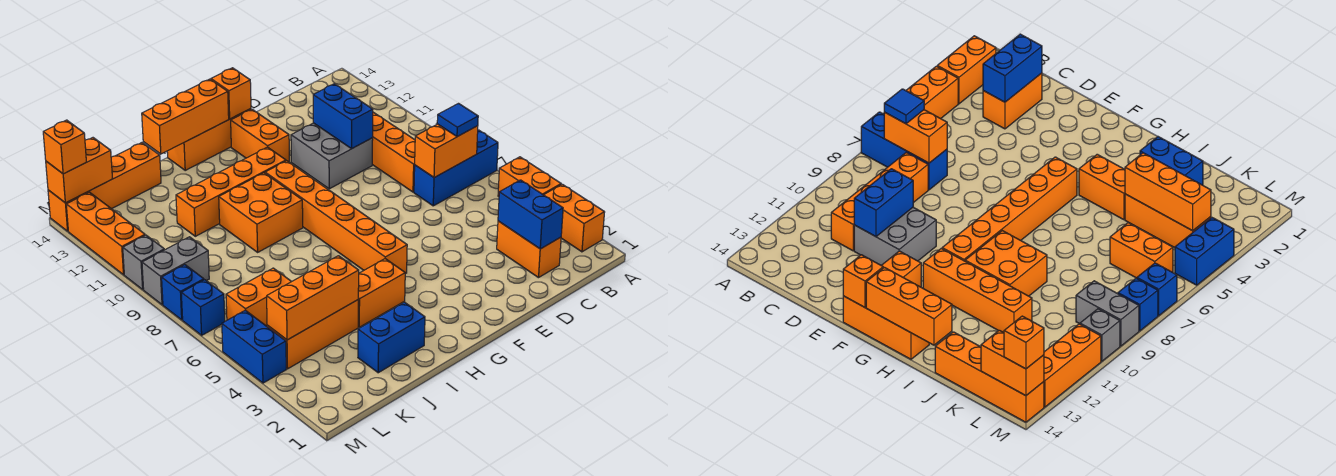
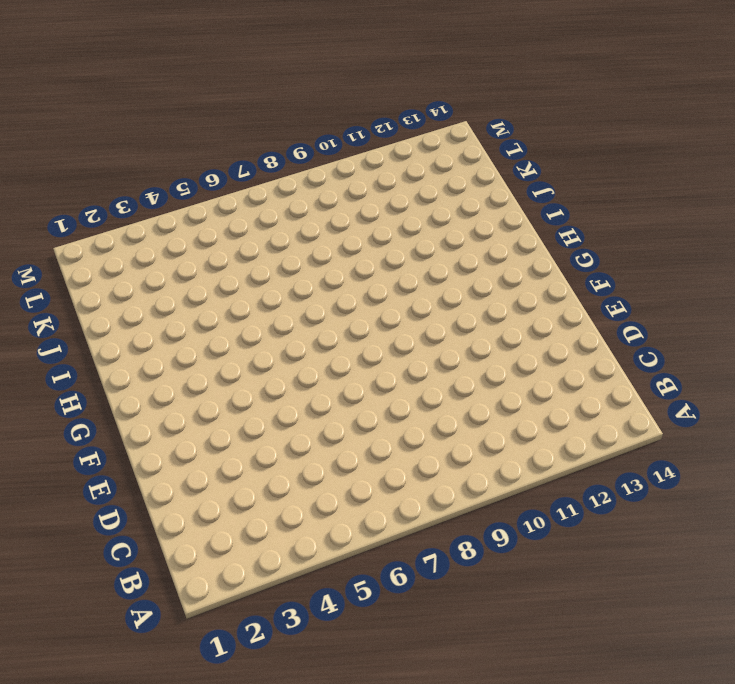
none -> orange brick A2:A3 level 1
none -> orange brick A4:A5 level 1
none -> blue brick A7:C7 level 1
none -> orange brick C2:C3 level 1

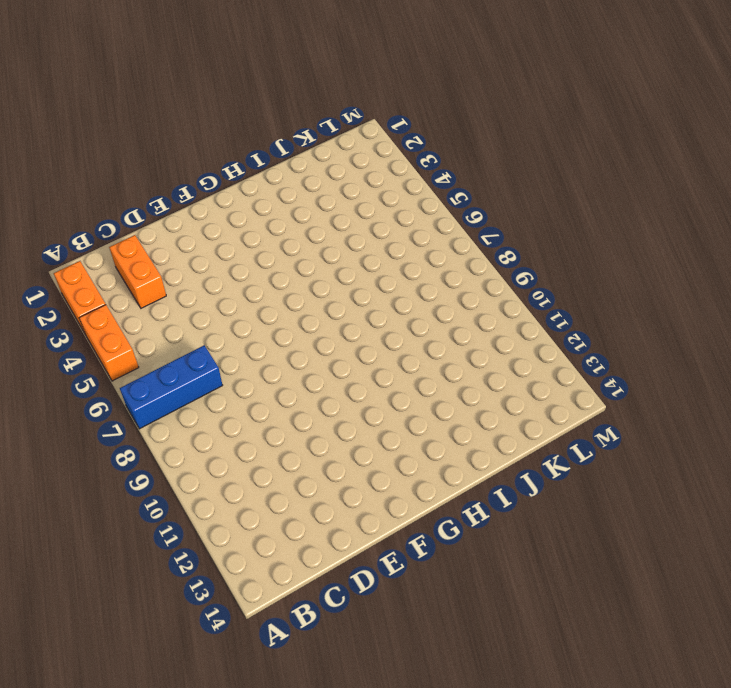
none -> orange brick C8:C11 level 1
none -> grey brick D10:E11 level 1
none -> orange brick F12:F13 level 1
none -> orange brick F14:H14 level 1

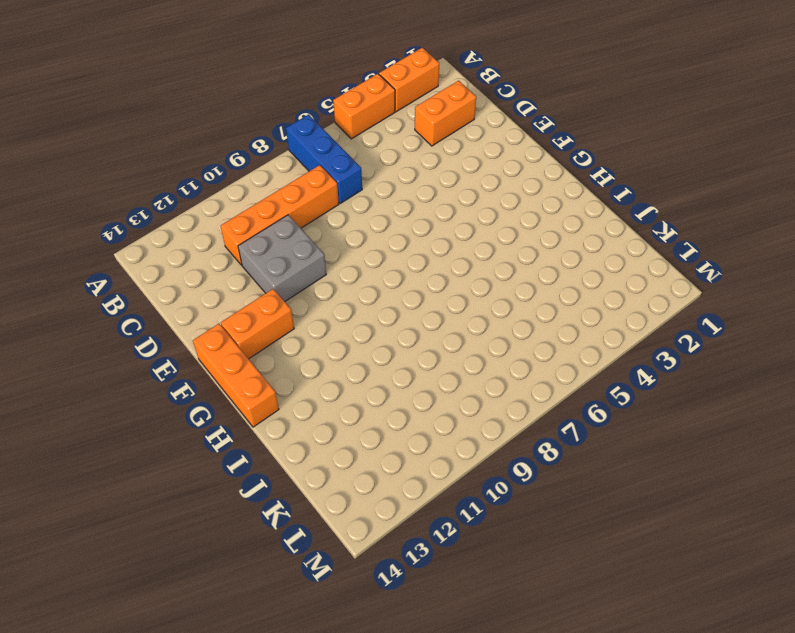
none -> orange brick G5:G10 level 1
none -> orange brick G11:J11 level 1
none -> orange brick H4:I4 level 1
none -> orange brick H9:I10 level 1

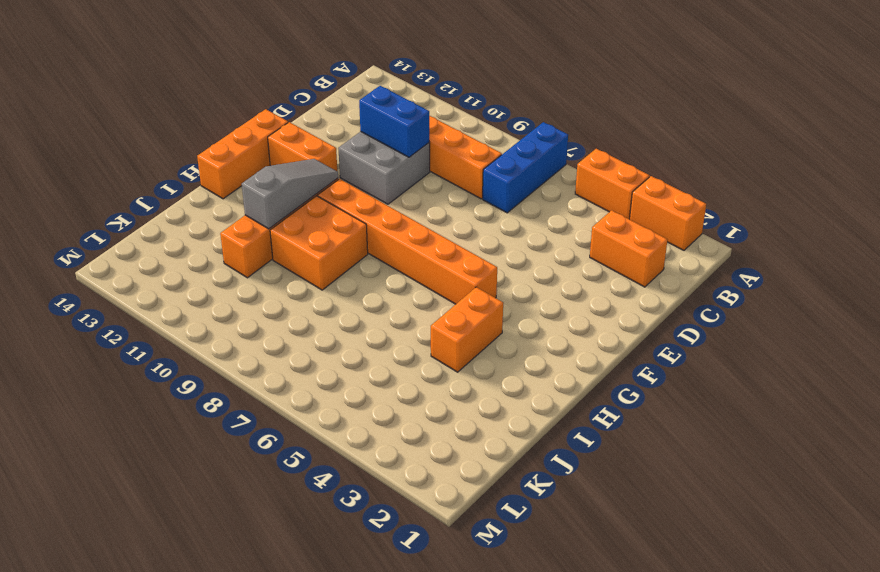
grey slope G11:I11 level 2 top I -> none
none -> blue brick I2:J2 level 1
none -> orange brick J4:L4 level 1
none -> orange brick J14:M14 level 1
none -> orange brick K6:L6 level 1

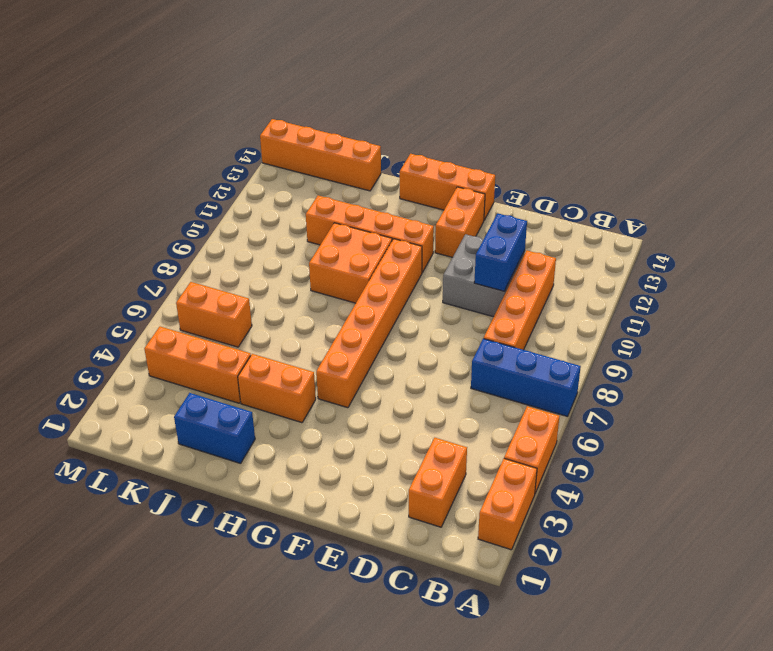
none -> grey brick L9:M9 level 1
none -> blue brick M4:M5 level 1
none -> blue brick M7 level 1
none -> blue brick M8 level 1

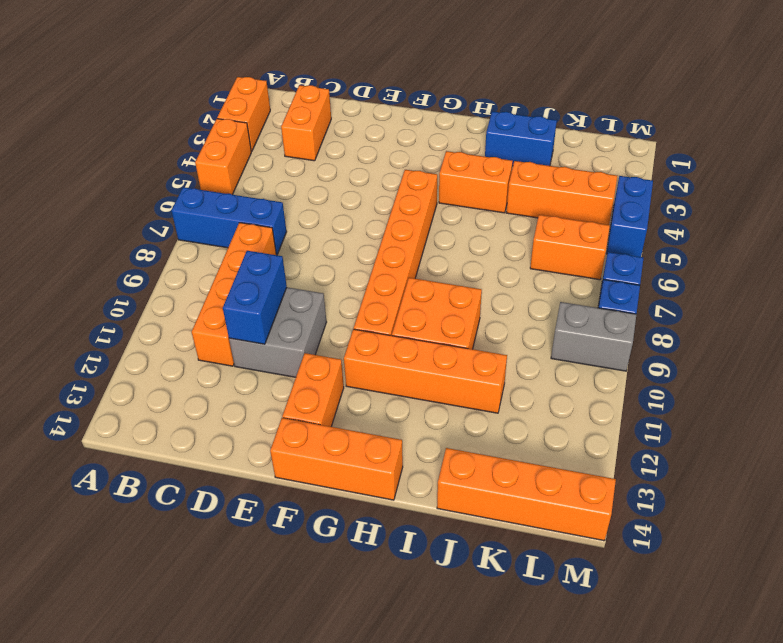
none -> grey brick M10 level 1
none -> orange brick M11:M13 level 1
none -> orange brick B7:C7 level 2
none -> blue brick C2:C3 level 2

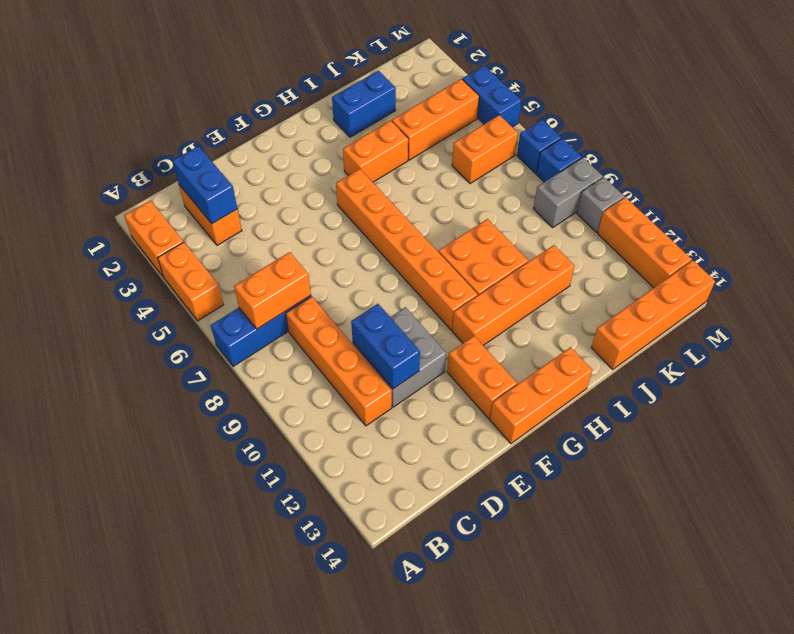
none -> orange brick F14 level 2
none -> orange brick G14:I14 level 2
none -> orange brick J4:L4 level 2
none -> orange brick L14:M14 level 2

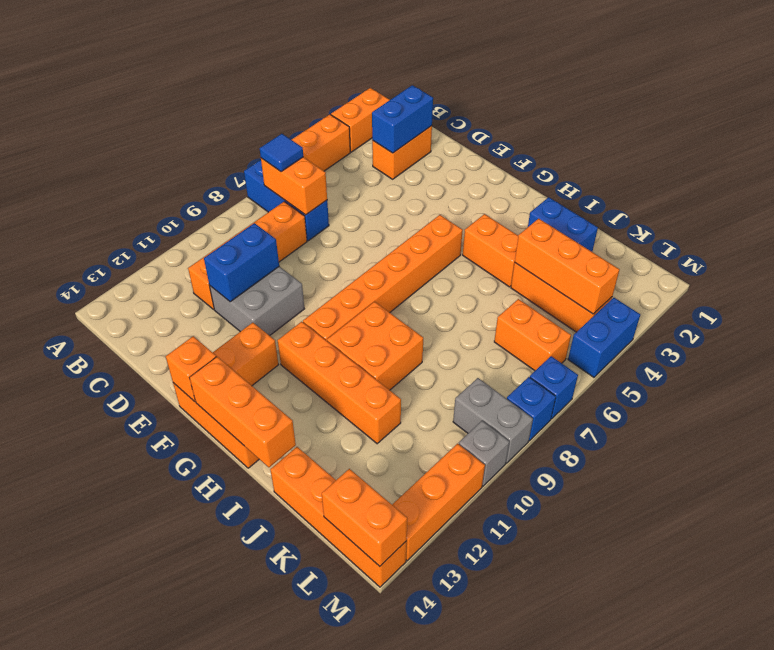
none -> orange brick M14 level 3

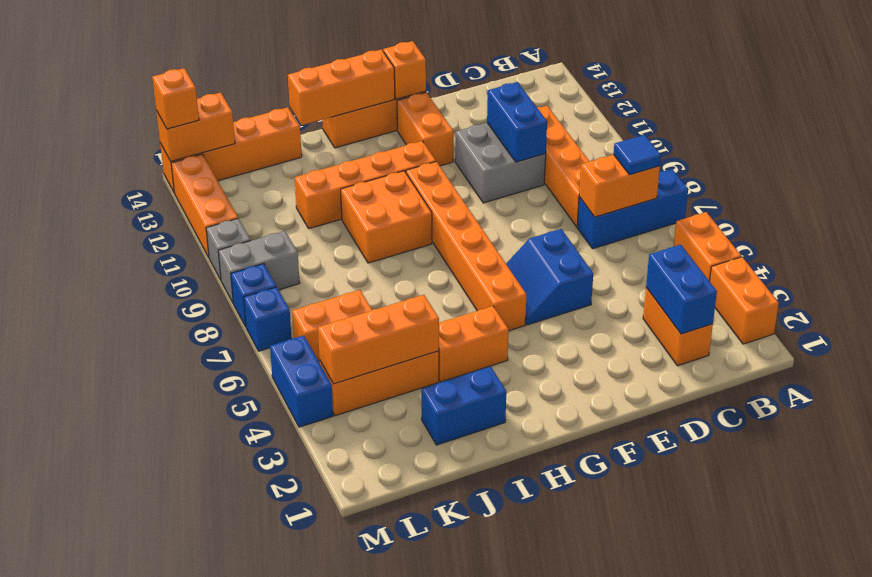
blue slope E5:F6 level 1 top E -> none

